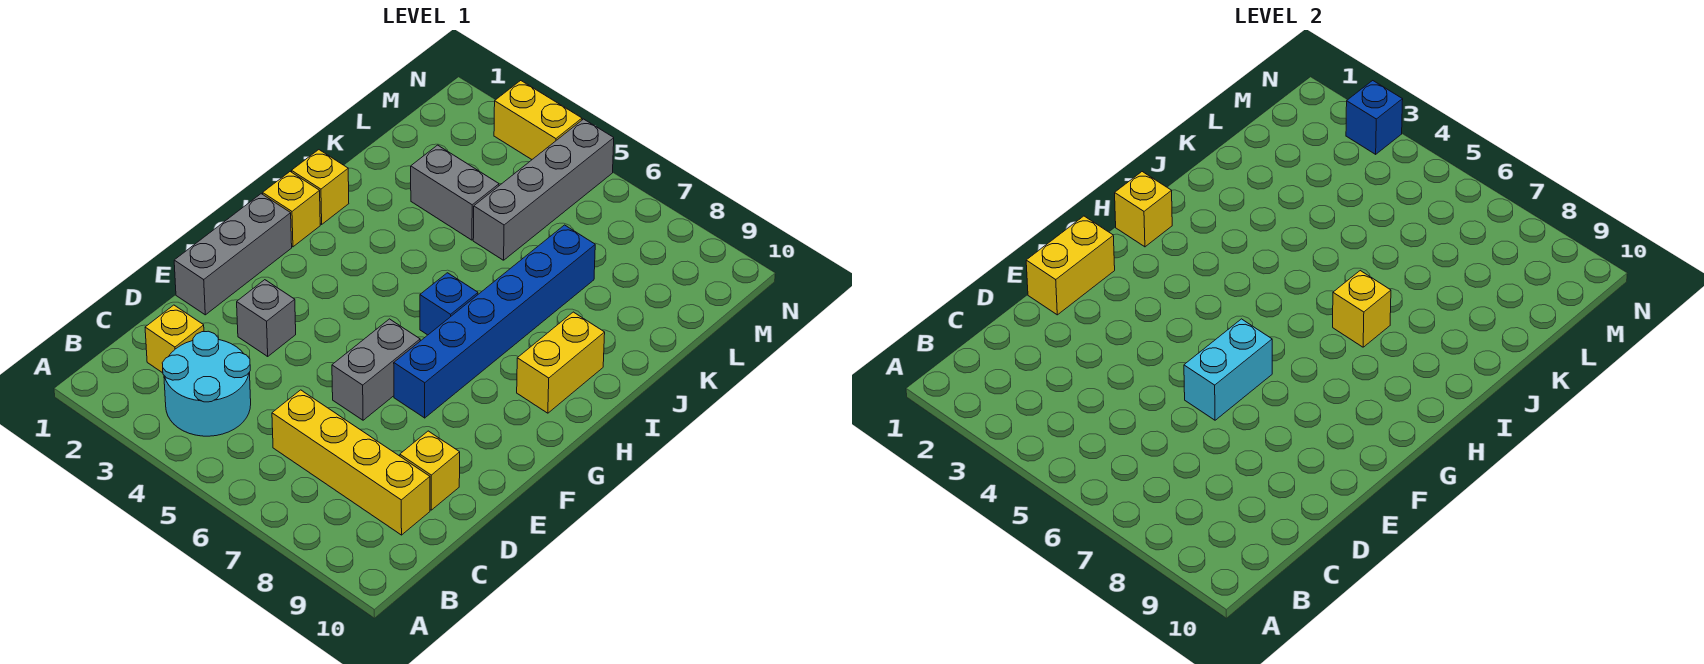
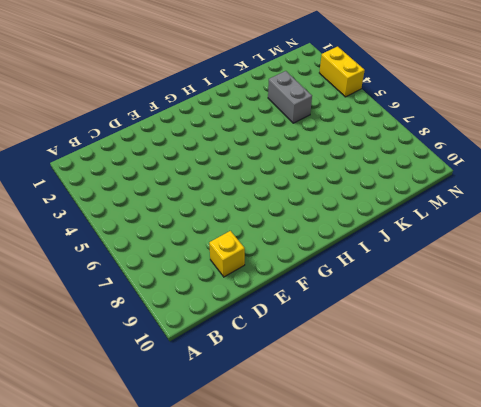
none -> cyan round brick B3:C4 level 1
none -> yellow brick C2 level 1
none -> yellow brick C6:C9 level 1

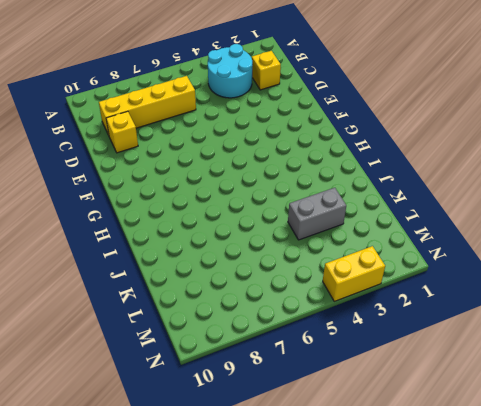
none -> grey brick E1:G1 level 1
none -> grey brick E3 level 1
none -> grey brick E6:F6 level 1

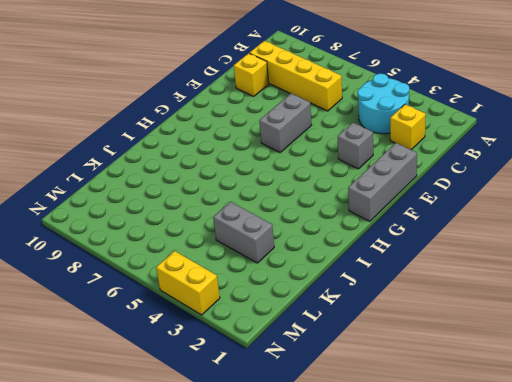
none -> blue brick F7:K7 level 1
none -> yellow brick H1 level 1
none -> blue brick H6 level 1

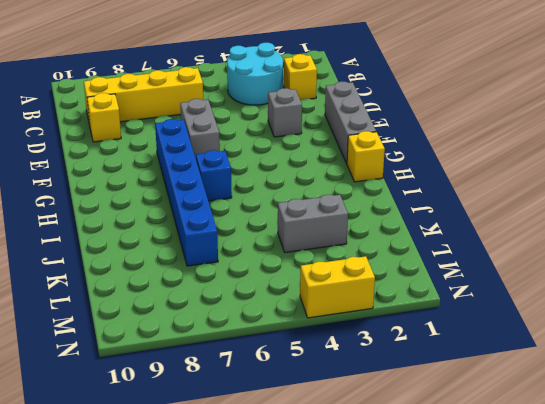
none -> yellow brick H9:I9 level 1
none -> yellow brick I1 level 1
none -> grey brick K5:N5 level 1

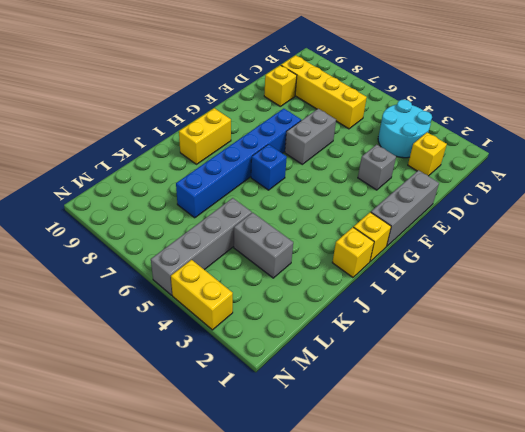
none -> yellow brick E1:F1 level 2
none -> cyan brick E6:F6 level 2
none -> yellow brick H1 level 2

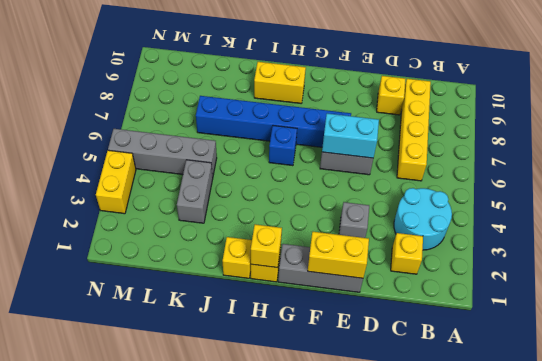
none -> yellow brick I7 level 2
none -> blue brick N3 level 2

